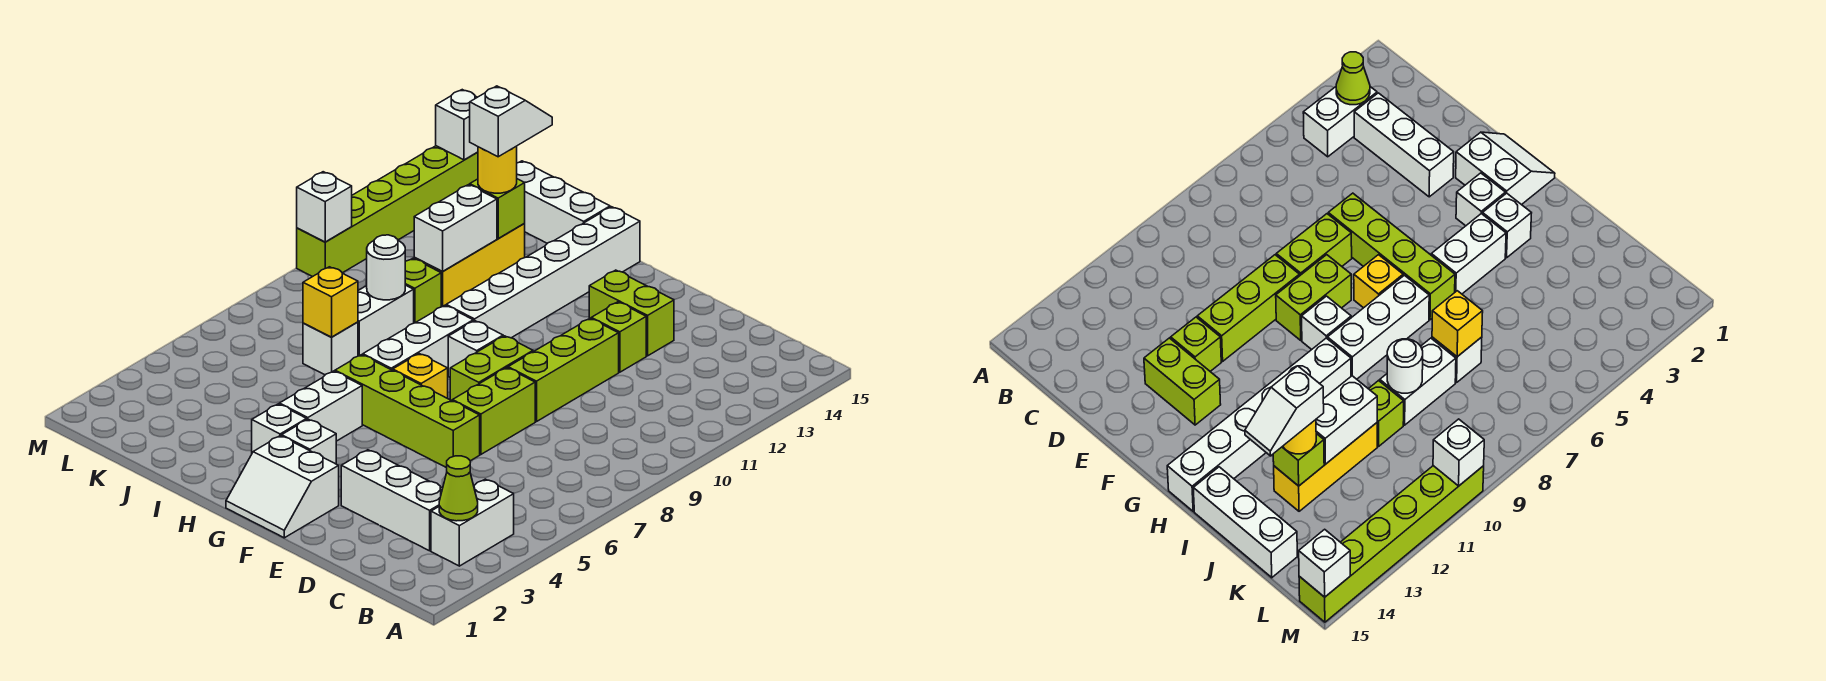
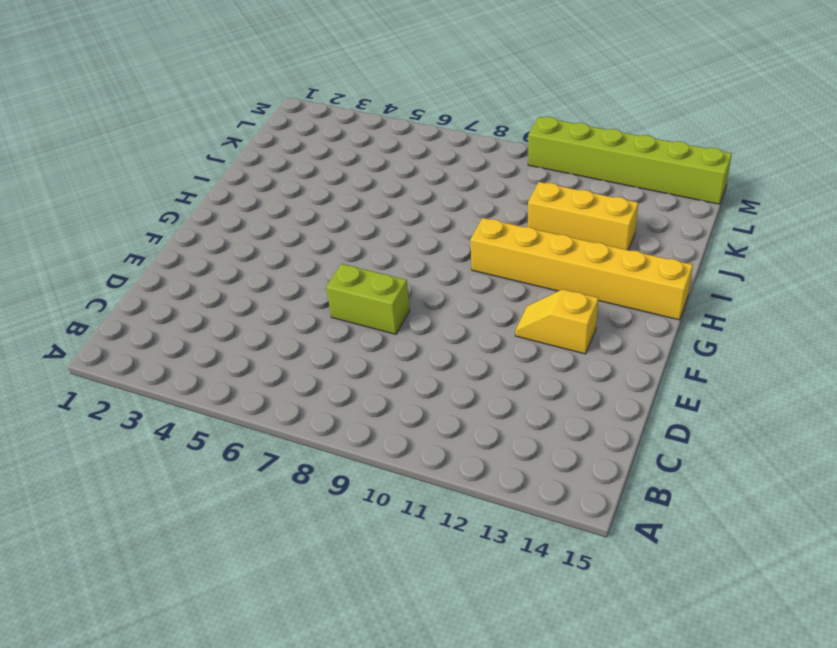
yellow slope F12:F13 level 1 top 13 -> lime brick E13:F13 level 1
yellow brick H10:H15 level 1 -> white brick H10:H15 level 1
none -> white brick B3:B4 level 1
none -> white brick C3:E3 level 1
none -> lime brick E6:H6 level 1
none -> lime brick E9:E11 level 1

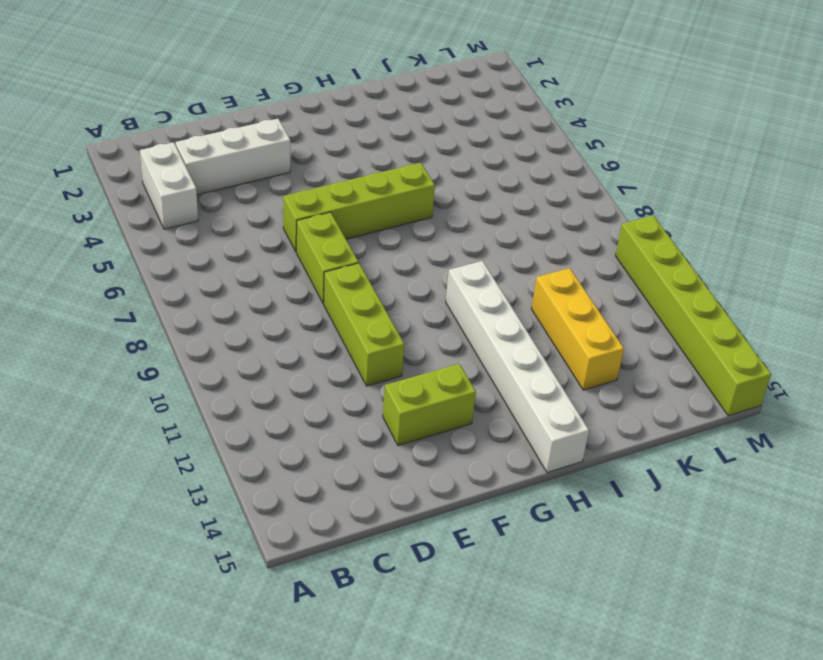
none -> lime brick E12 level 1
none -> white slope F1:G2 level 1 top 2
none -> lime brick F8:F9 level 1
none -> white brick G3 level 1

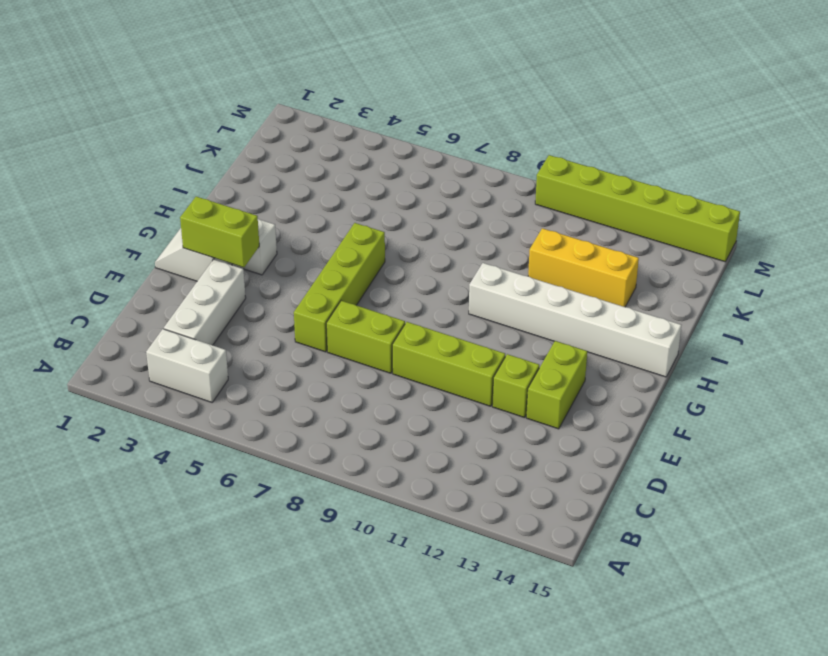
lime brick F2:F3 level 2 -> lime brick F8:F9 level 1
none -> yellow brick G7 level 1
none -> white brick G9 level 1
none -> white brick H3 level 1
none -> white brick H4:H5 level 1

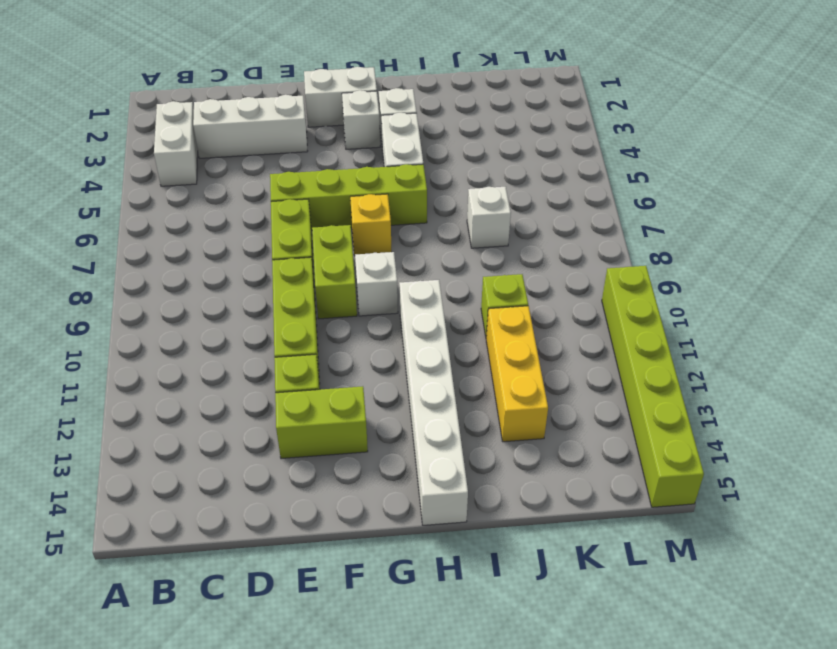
none -> white brick H7:H9 level 1
none -> white brick I15:K15 level 1
none -> white brick J8:J9 level 1
none -> lime cone B3 level 2

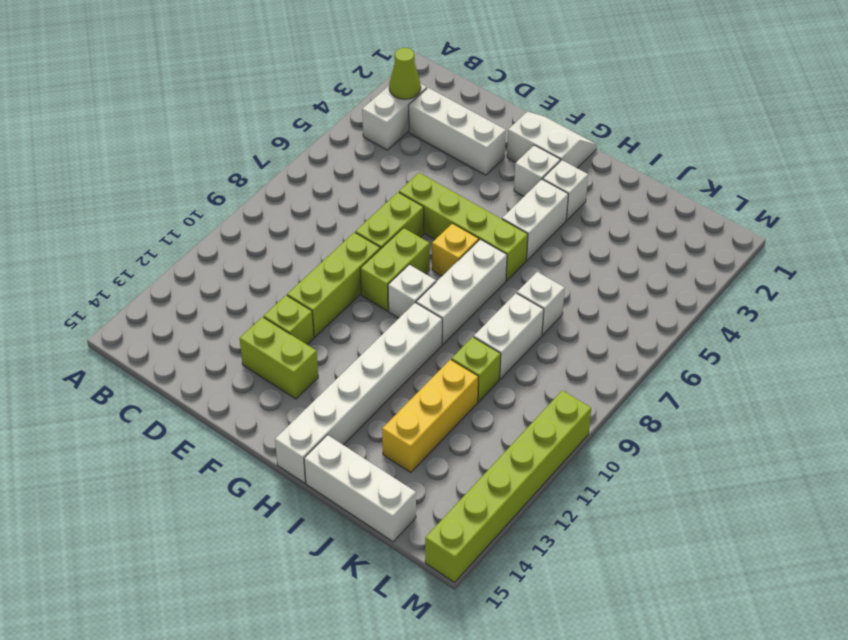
none -> yellow brick J7 level 2
none -> white round brick J9 level 2
none -> white brick J11:J12 level 2
none -> lime brick J13 level 2

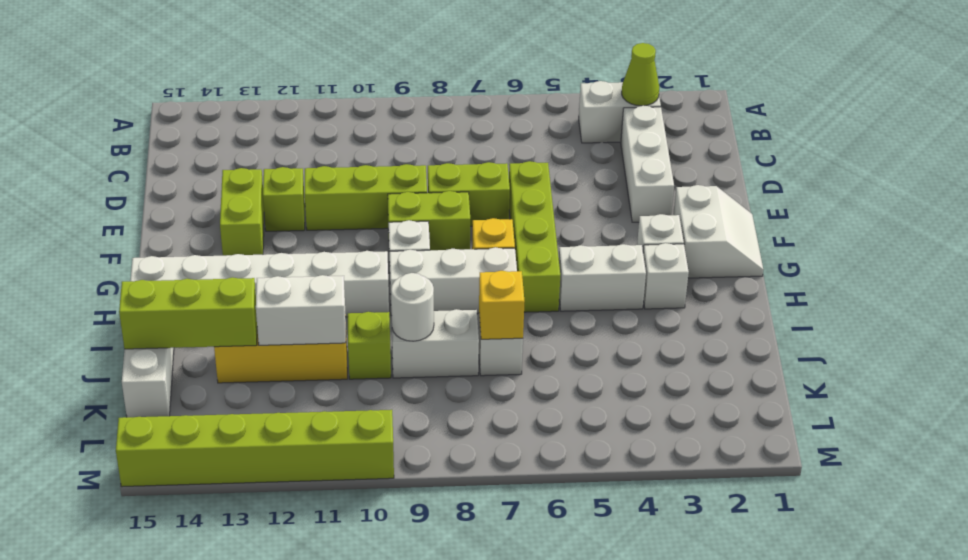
lime brick J13:J15 level 2 -> lime brick J13 level 2
none -> white brick M10 level 2
none -> white brick M15 level 2
none -> yellow round brick J13 level 3
none -> white slope J13:J14 level 4 top 13

